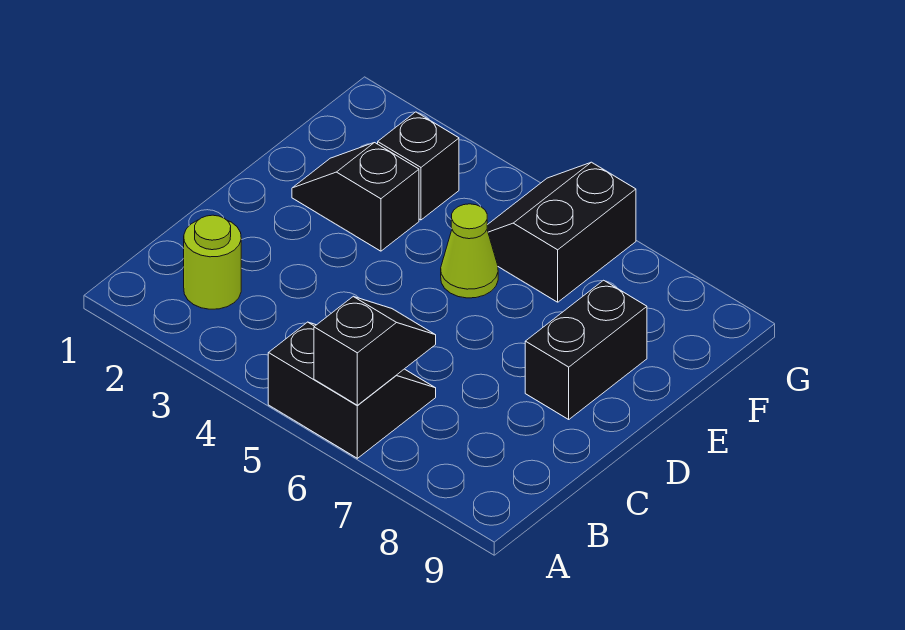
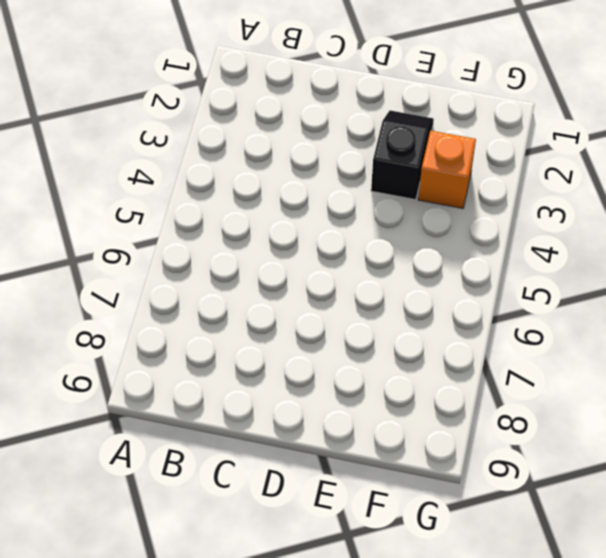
orange brick F3 level 1 -> black brick F3 level 1
none -> black slope A5:B6 level 1 top A
none -> lime round brick B2 level 1

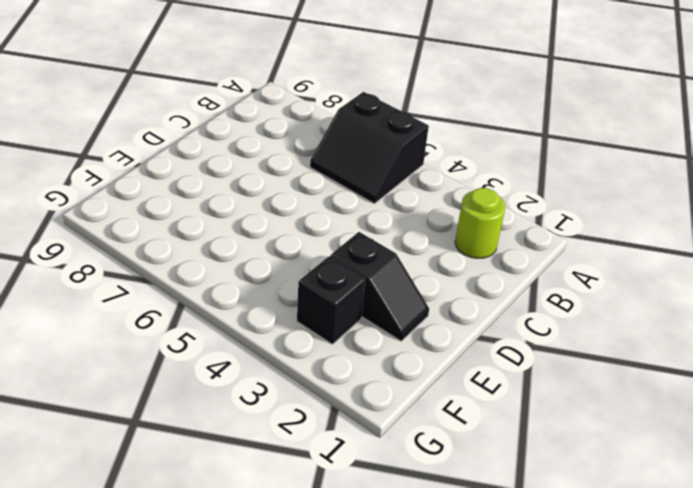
none -> black brick D8:E8 level 1
none -> lime cone E5 level 1

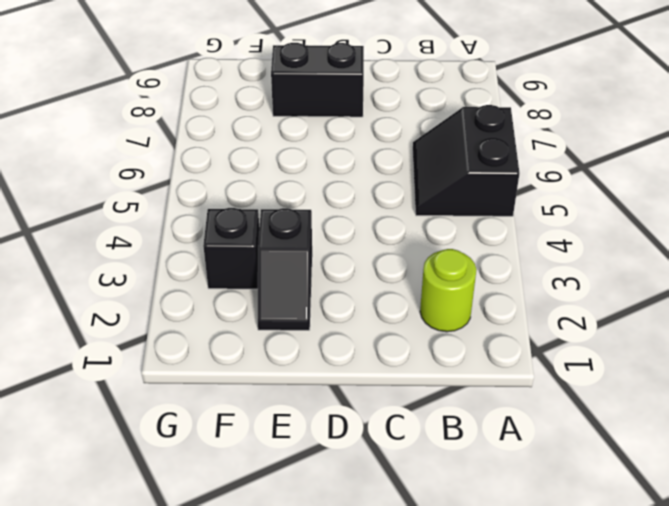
none -> lime cone E5 level 1
none -> black slope F5:G6 level 1 top 6

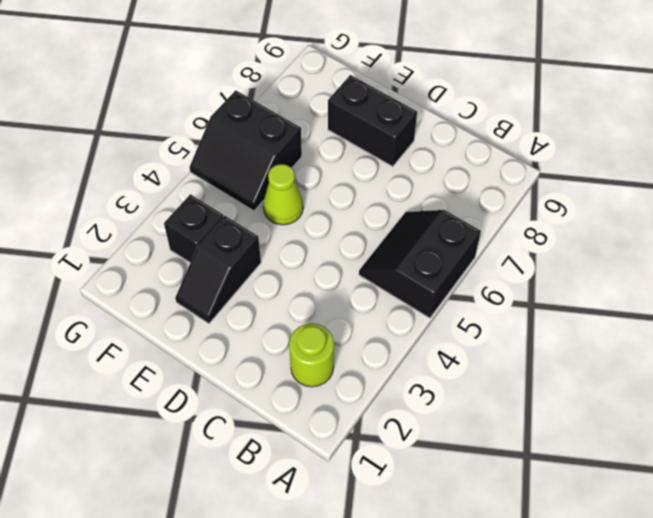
none -> black slope A6:B6 level 2 top A

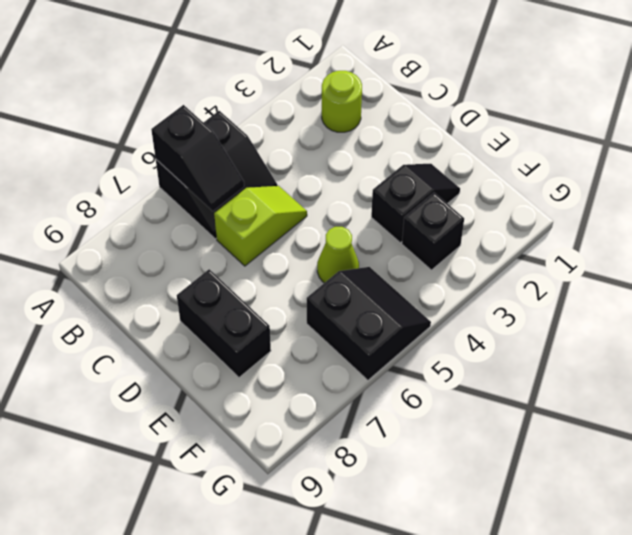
lime slope C5:C6 level 1 top 6 -> none

